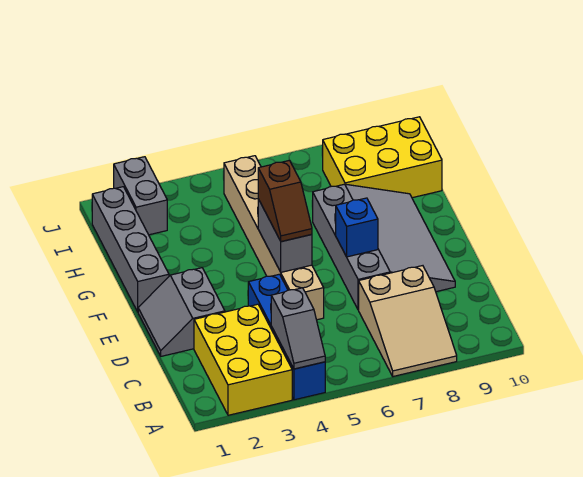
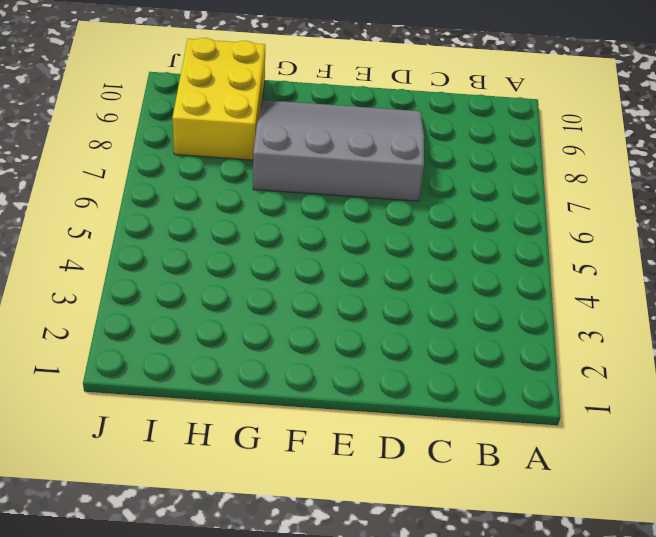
none -> yellow brick A2:C3 level 1
none -> blue brick A4:D4 level 1
none -> tan slope A7:C8 level 1 top C

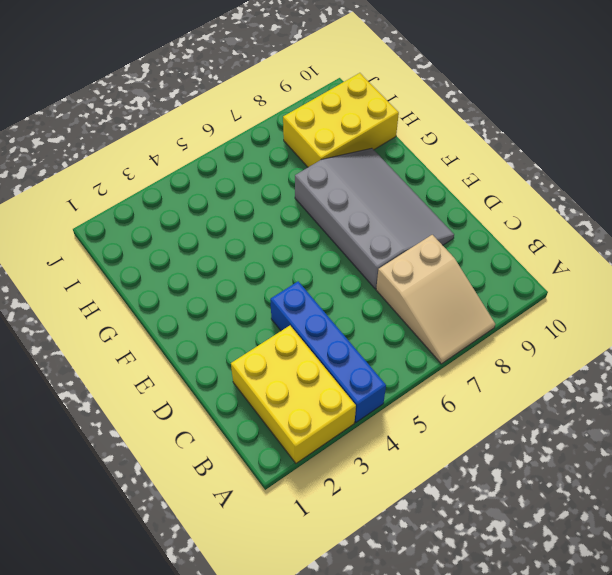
none -> grey slope D1:E2 level 1 top 2
none -> tan brick D5:I5 level 1
none -> grey brick F1:I1 level 1

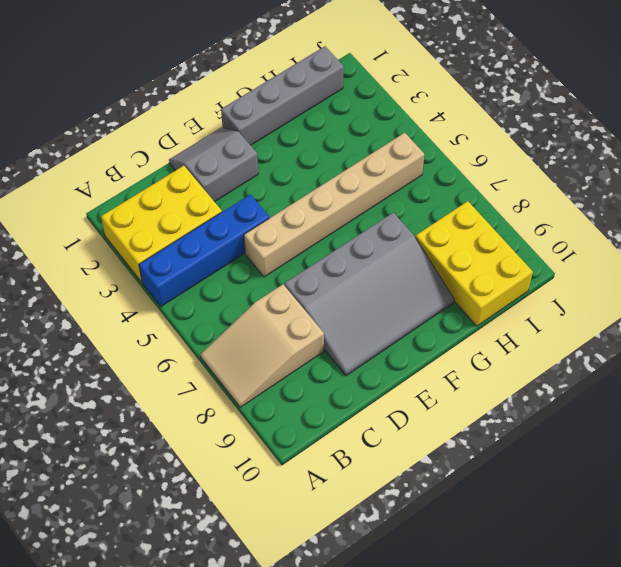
none -> grey brick I2:J2 level 1
none -> grey slope A4:B4 level 2 top B
none -> grey brick E5:F5 level 2

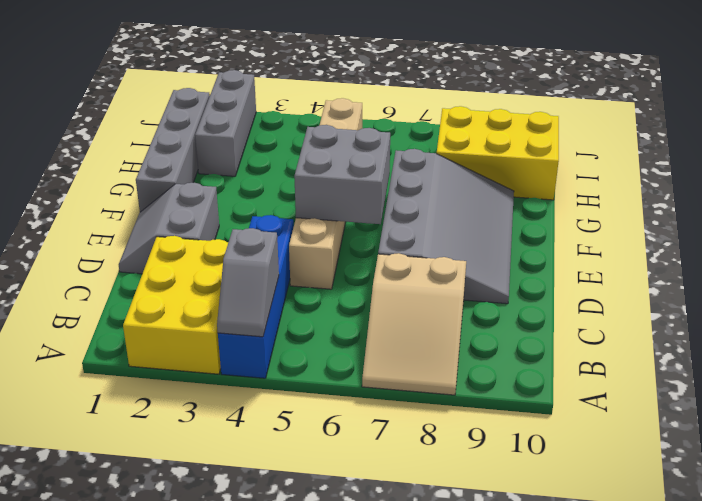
grey brick E5:F6 level 2 -> grey brick E5:F5 level 2
grey brick H2:J2 level 1 -> grey brick I2:J2 level 1
none -> blue brick E7 level 2
none -> brown slope E5:F5 level 3 top F

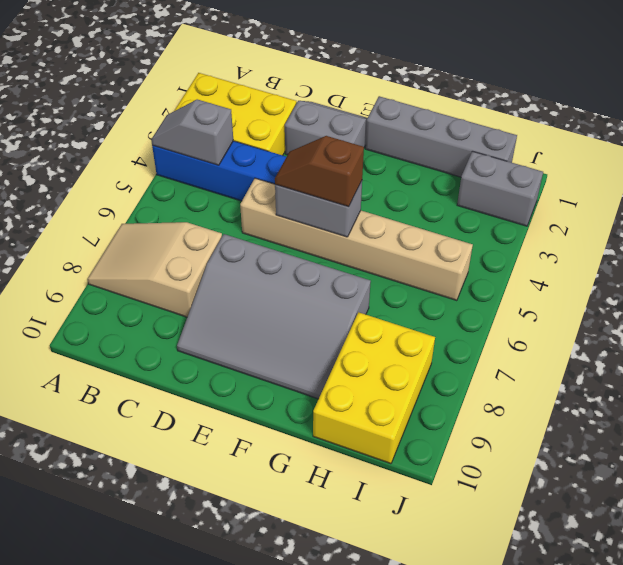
none -> blue brick E7 level 2

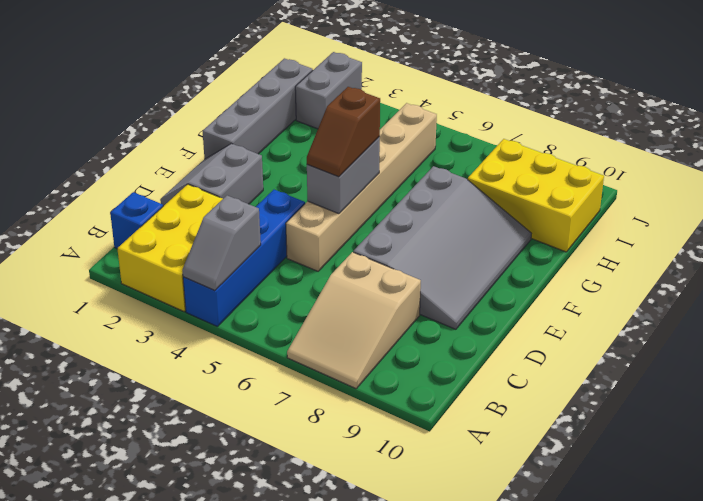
blue brick B1 level 1 -> blue brick E7 level 2

